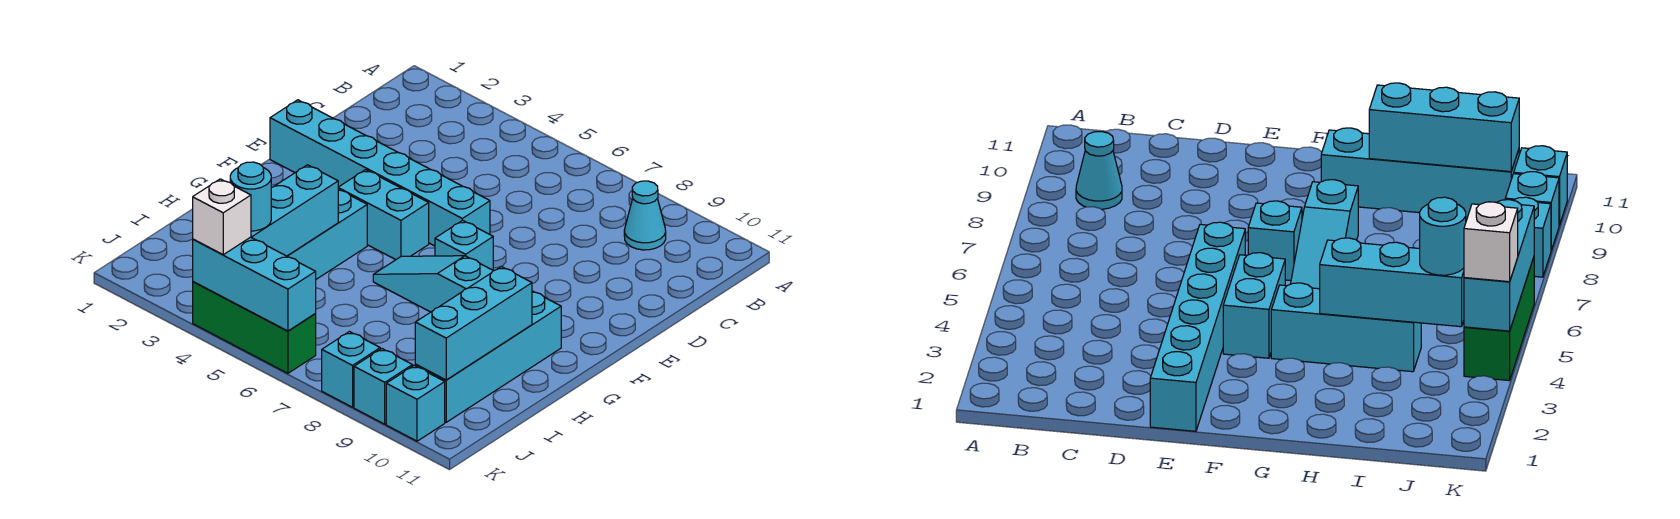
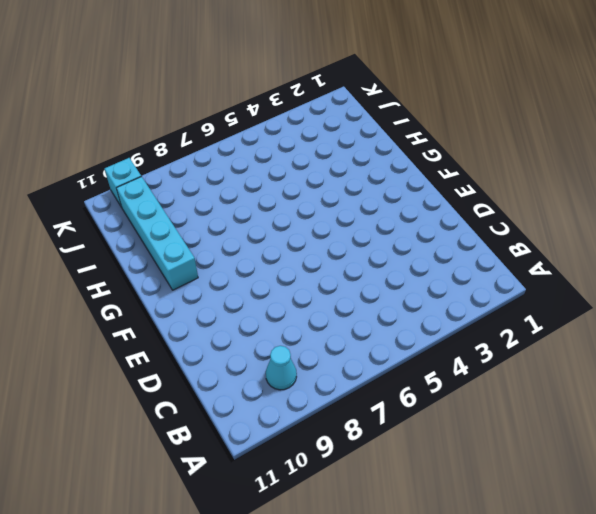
none -> cyan brick E1:E6 level 1
none -> cyan brick F4:F5 level 1
none -> cyan brick F7 level 1

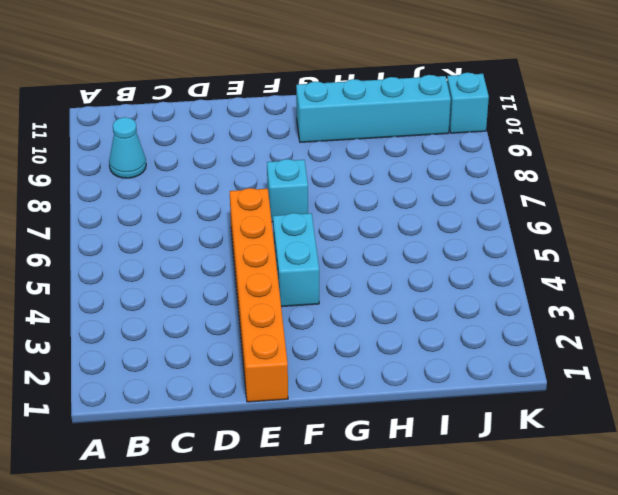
orange brick E1:E6 level 1 -> cyan brick E1:E6 level 1
none -> cyan brick G4:I4 level 1
none -> cyan slope G6:G8 level 1 top 8
none -> green brick K4:K6 level 1

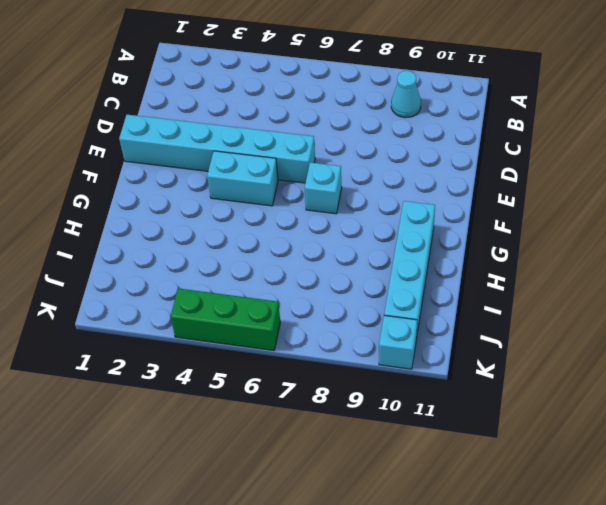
none -> cyan brick G4:I4 level 1
none -> cyan slope G6:G8 level 1 top 8
none -> cyan brick K8 level 1

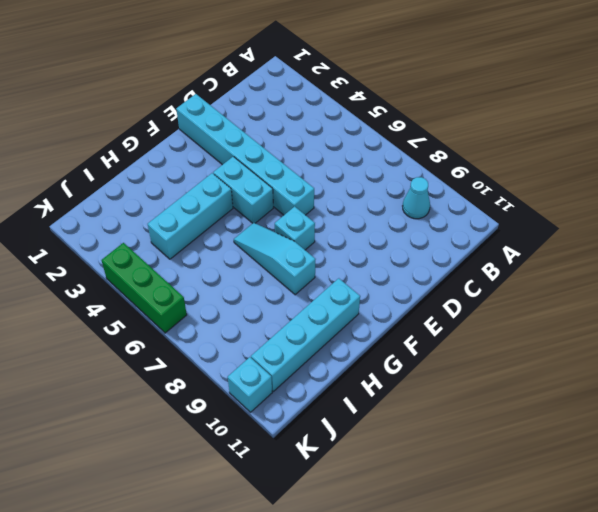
none -> cyan brick K8 level 1
none -> cyan brick K9 level 1
none -> cyan brick H4:J4 level 2

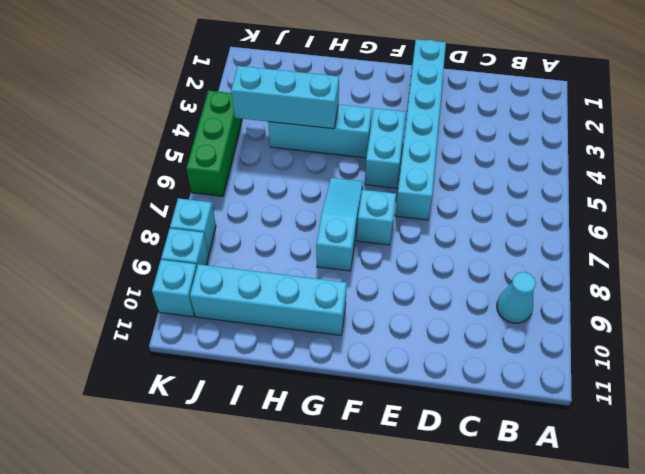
none -> cyan brick H10:J10 level 2
none -> cyan brick K4:K6 level 2
none -> cyan round brick J4 level 3

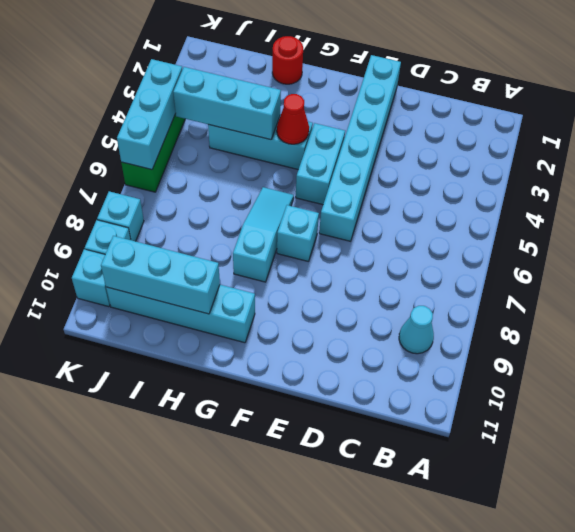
red cone G4 level 2 -> none
red round brick H1 level 1 -> none
none -> cyan round brick J4 level 3
none -> white brick K4 level 3

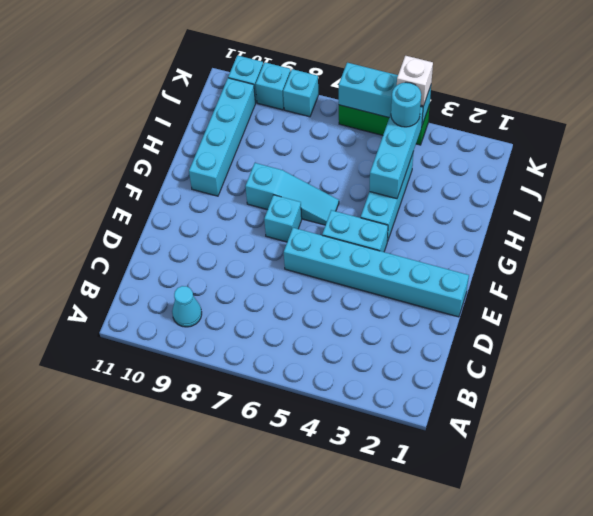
none -> cyan brick H10:J10 level 2

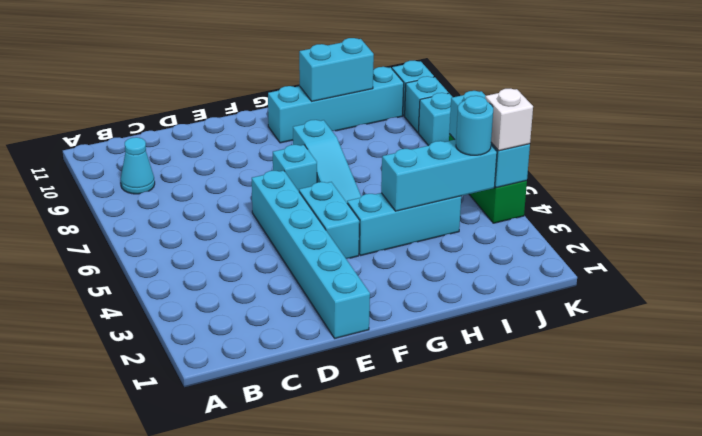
cyan brick H10:I10 level 2 -> cyan brick H10:J10 level 2

